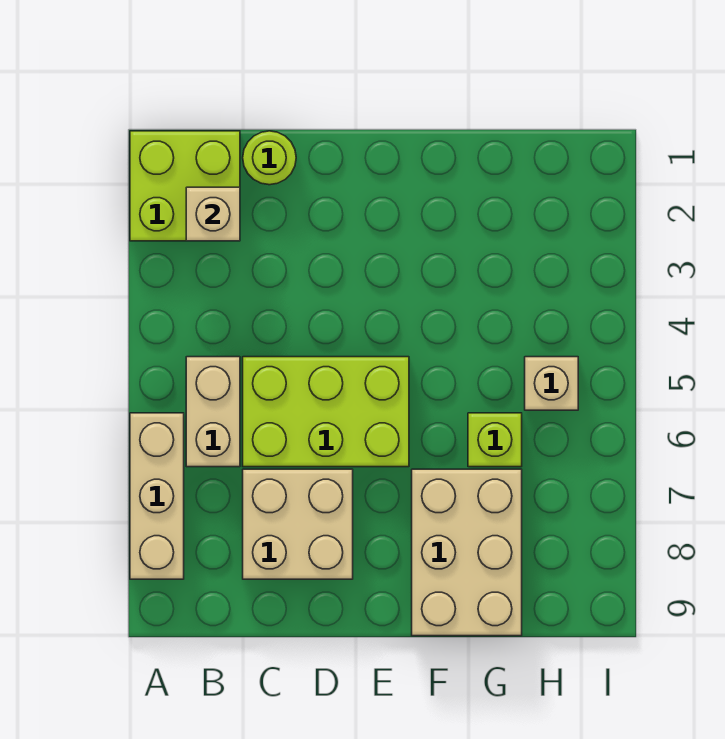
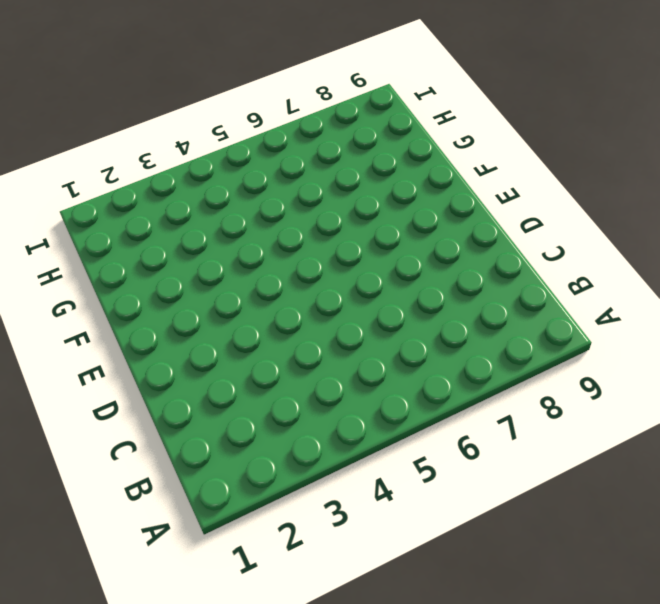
none -> lime brick A1:B2 level 1
none -> tan brick A6:A8 level 1

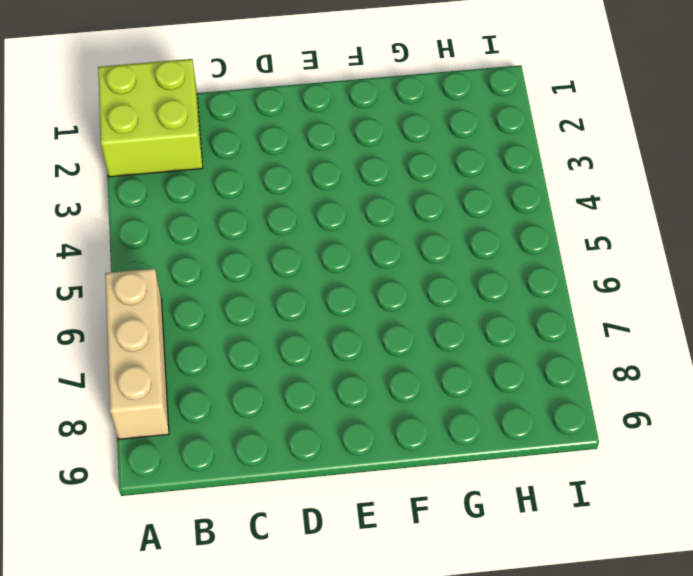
none -> tan brick B5:B6 level 1
none -> lime round brick C1 level 1

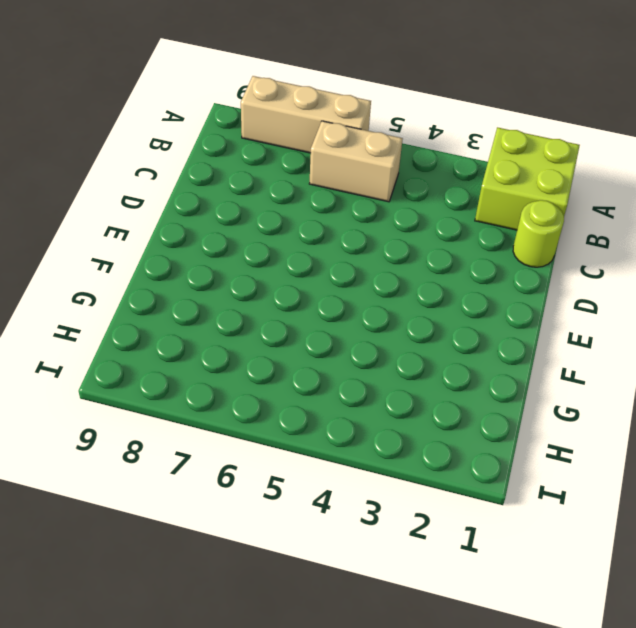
none -> lime brick C5:E6 level 1
none -> tan brick C7:D8 level 1

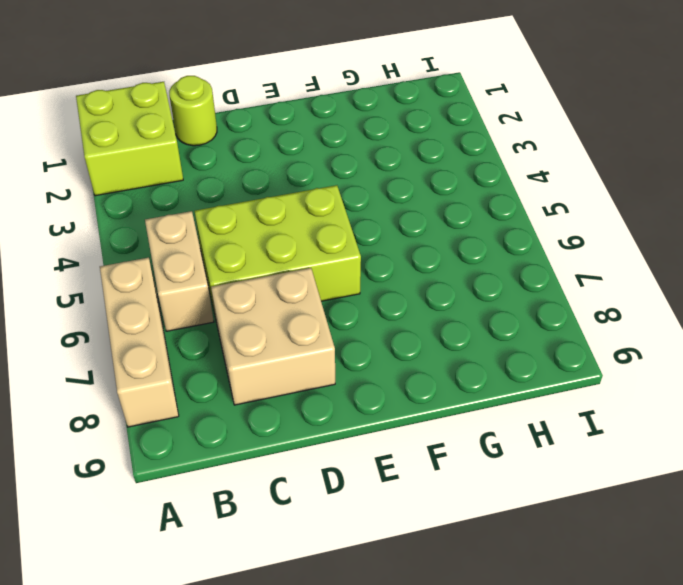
none -> tan brick F7:G9 level 1
none -> lime brick G6 level 1

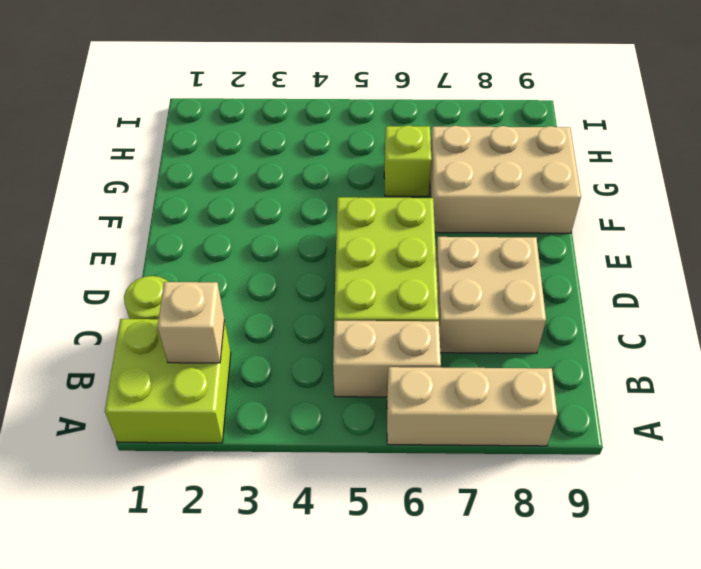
none -> tan brick H5 level 1

